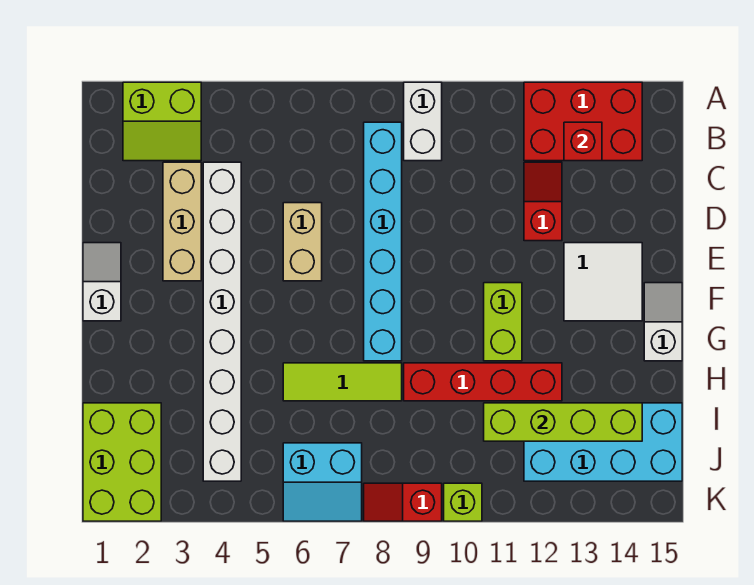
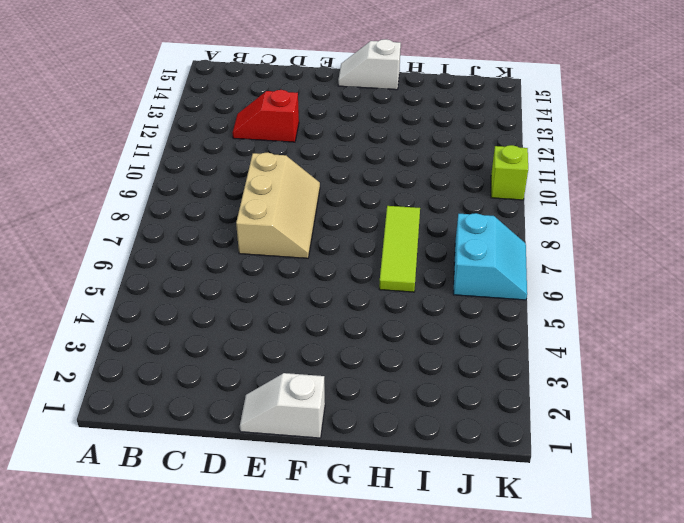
tan slope D7:E9 level 1 top D -> cyan brick B8:G8 level 1
none -> lime slope A2:B3 level 1 top A
none -> white brick A9:B9 level 1
none -> red brick A12:B14 level 1

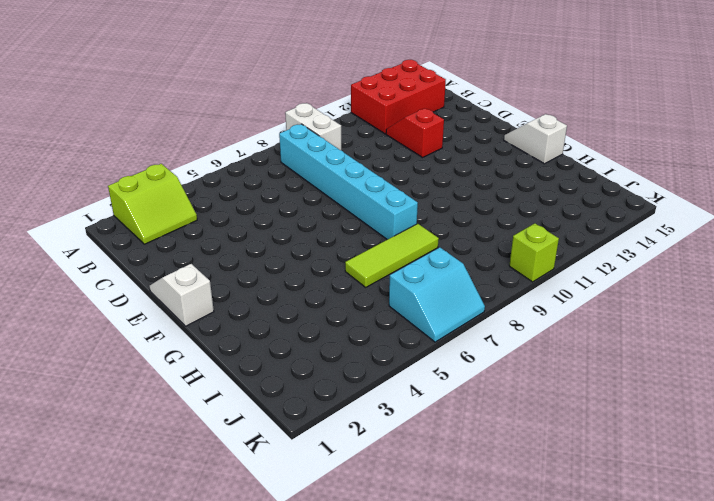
none -> tan brick C3:E3 level 1
none -> white brick C4:J4 level 1
none -> tan brick D6:E6 level 1

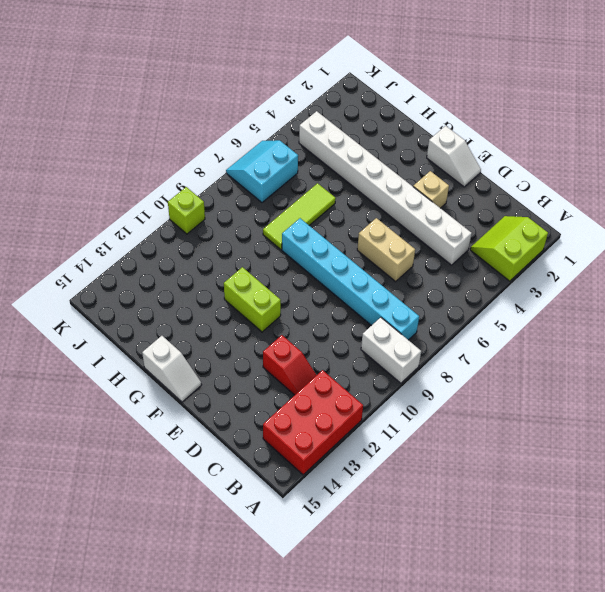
tan brick E3 level 1 -> tan brick C3:E3 level 1
none -> white tile E13:F14 level 1
none -> red brick H9:H12 level 1
none -> lime brick I1:K2 level 1

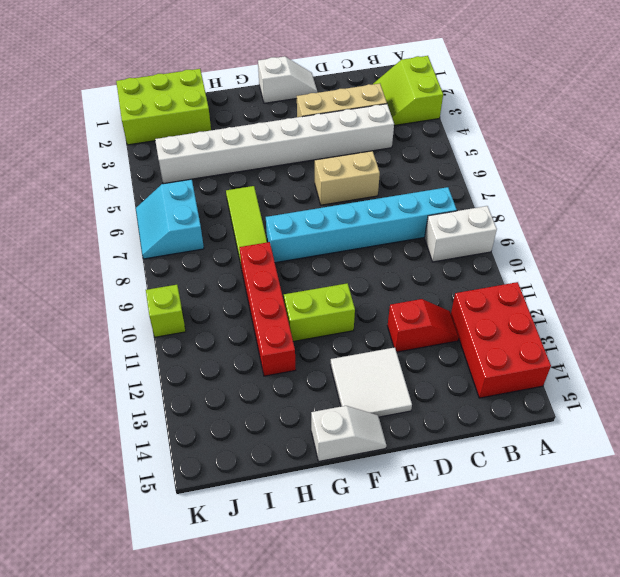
none -> cyan brick I12:J15 level 1
none -> red slope K8:K9 level 1 top 9
none -> red brick B13 level 2

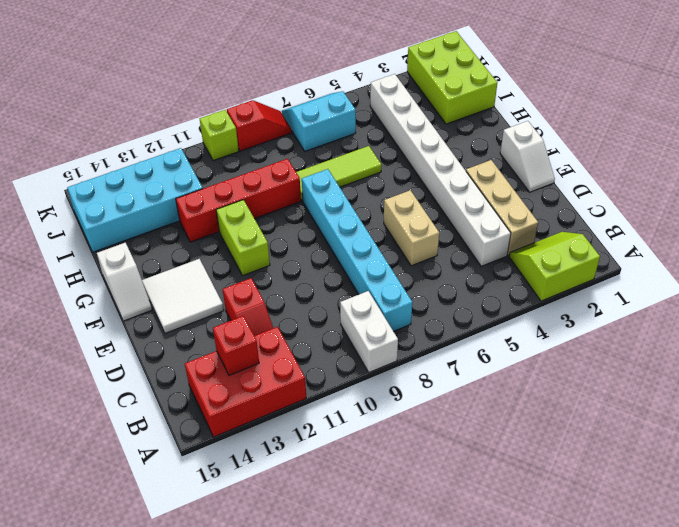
none -> lime brick I11:I14 level 2

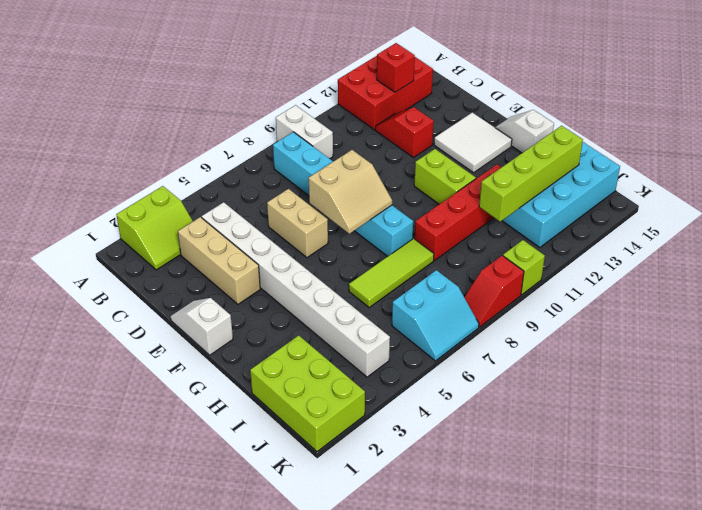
tan slope E7:F8 level 2 top E -> none

